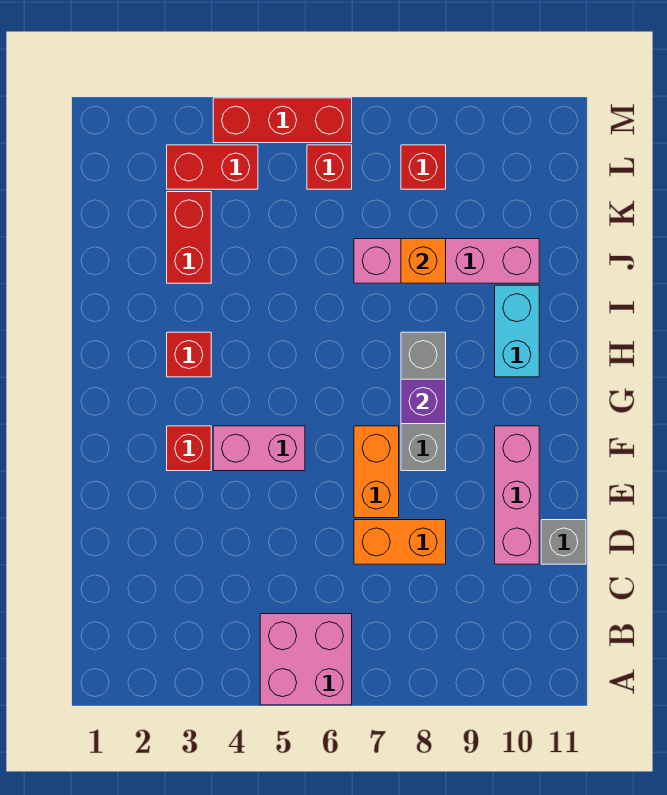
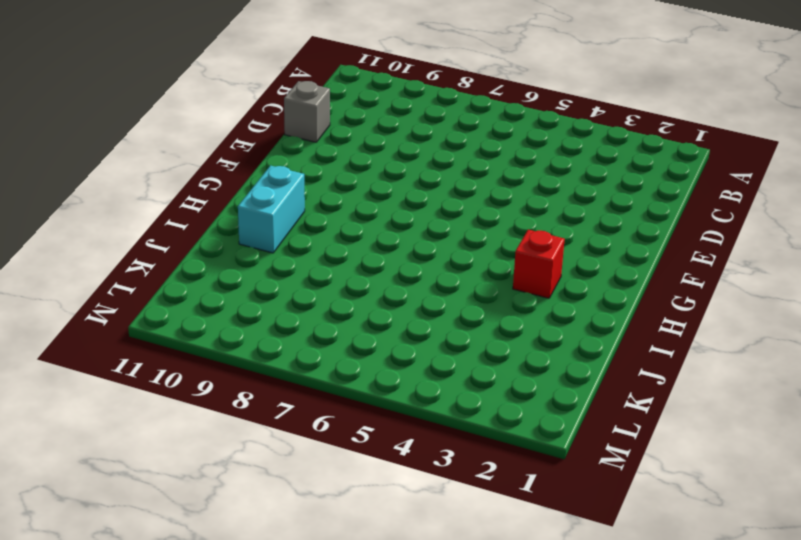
none -> pink brick A5:B6 level 1
none -> orange brick D7:D8 level 1
none -> pink brick D10:F10 level 1

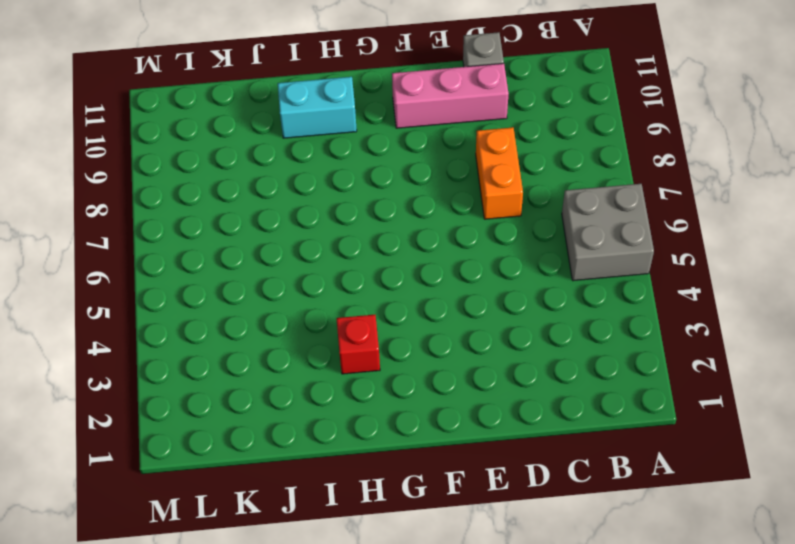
grey brick A5:B6 level 1 -> pink brick A5:B6 level 1
none -> orange brick E7:F7 level 1
none -> red brick F3 level 1
none -> pink brick F4:F5 level 1

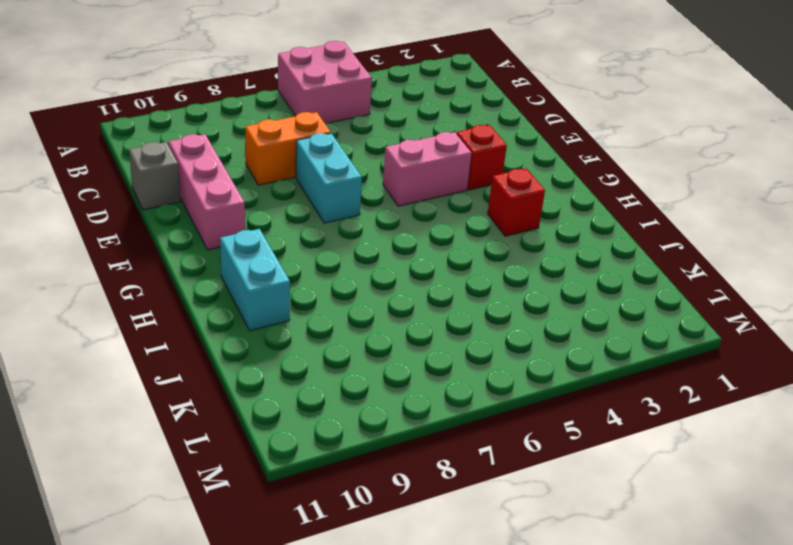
cyan brick E7:F7 level 1 -> orange brick E7:F7 level 1
none -> grey brick F8:H8 level 1
none -> red brick J3:K3 level 1
none -> pink brick J7:J10 level 1

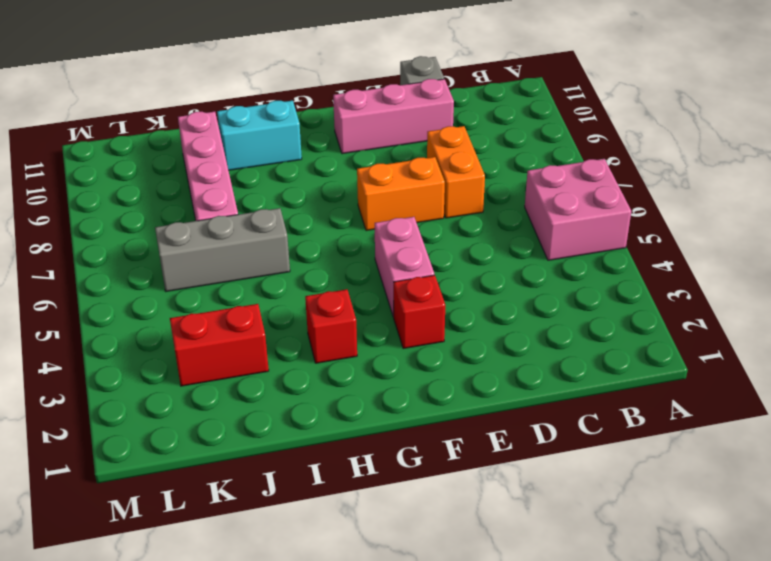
grey brick I6:K6 level 1 -> grey brick F8:H8 level 1
none -> red brick L3:L4 level 1
none -> red brick L6 level 1
none -> red brick L8 level 1

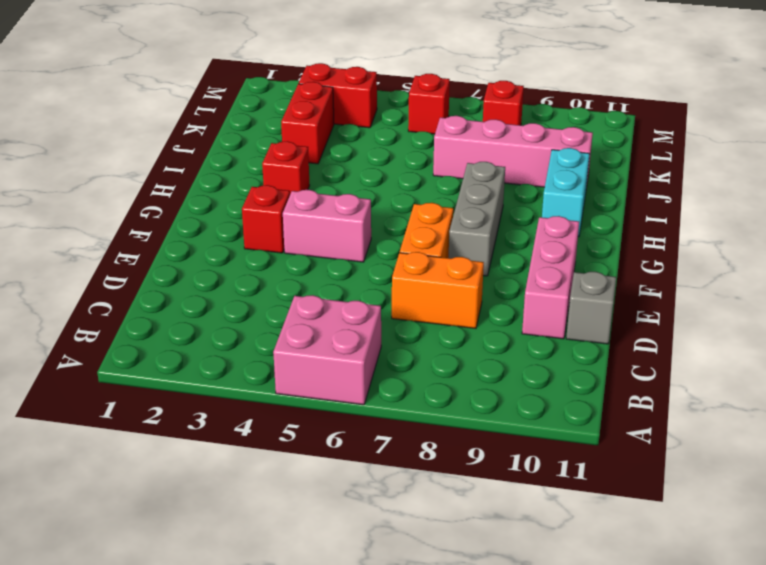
none -> red brick M4:M6 level 1
none -> purple brick G8 level 2
none -> orange brick J8 level 2

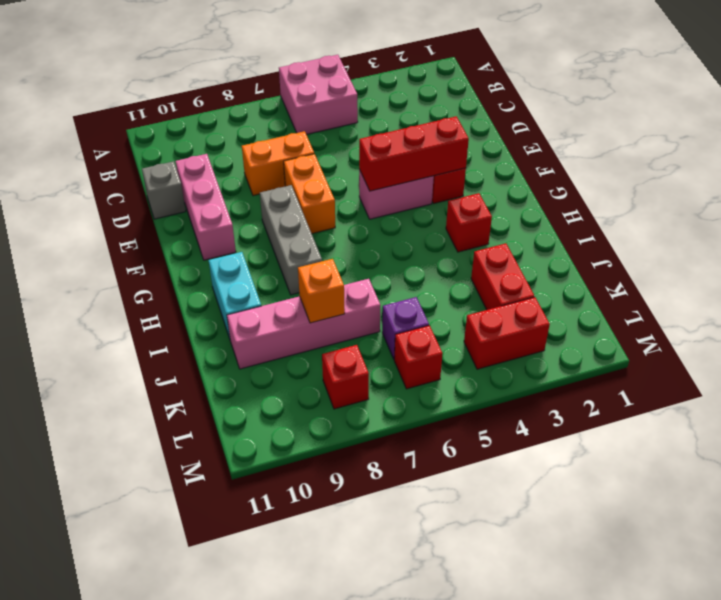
red brick F3:F5 level 2 -> red brick M4:M6 level 1
purple brick K6 level 1 -> purple brick G8 level 2

